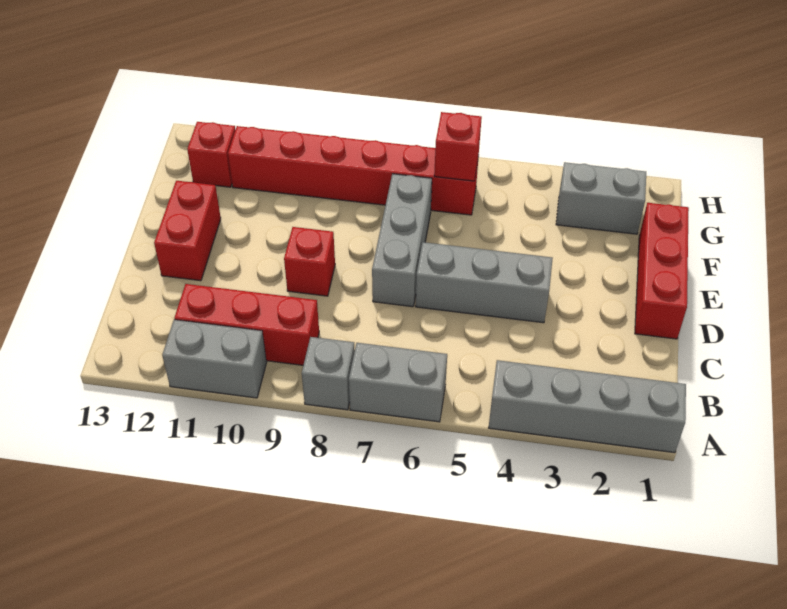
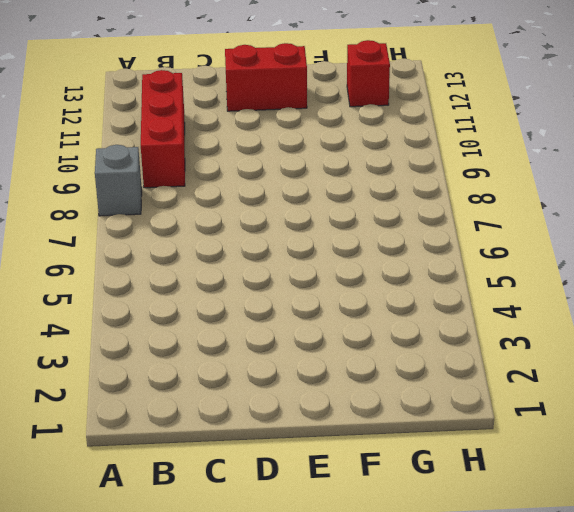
none -> grey brick A1:A4 level 1
none -> grey brick A6:A7 level 1
none -> grey brick A10:A11 level 1

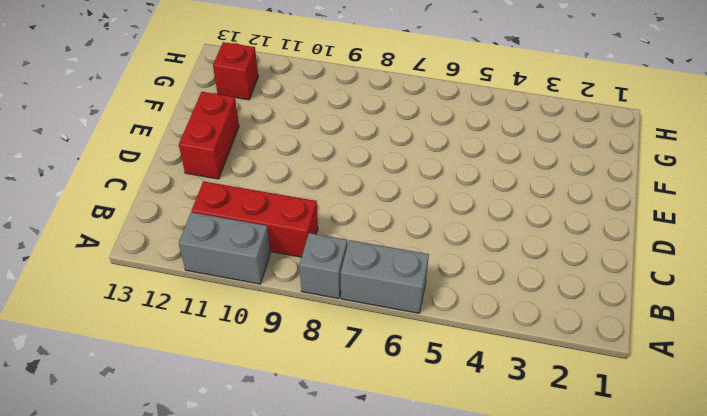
none -> grey brick A1:A4 level 1
none -> red brick D1:F1 level 1
none -> grey brick D4:D6 level 1

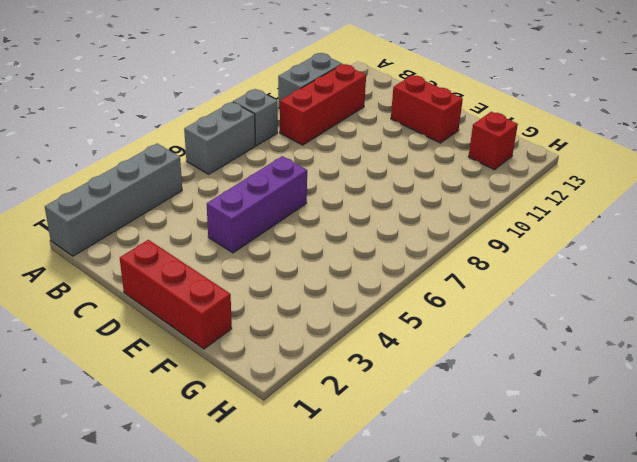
purple brick D4:D6 level 1 -> grey brick D4:D6 level 1
none -> grey brick D7:F7 level 1
none -> red brick D9 level 1
none -> grey brick G2:G3 level 1

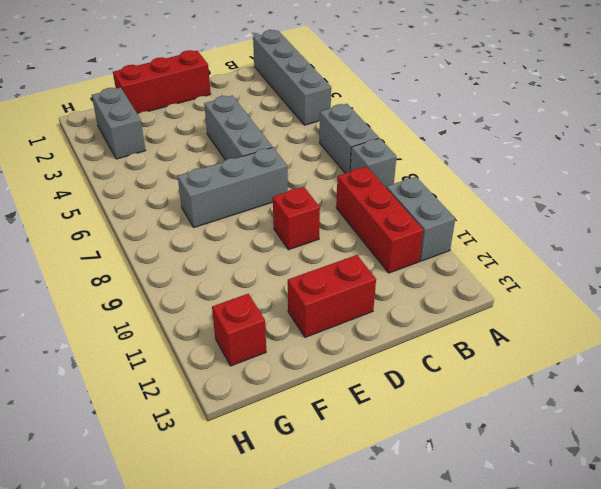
none -> red brick G6:G11 level 1
none -> red brick G6 level 2

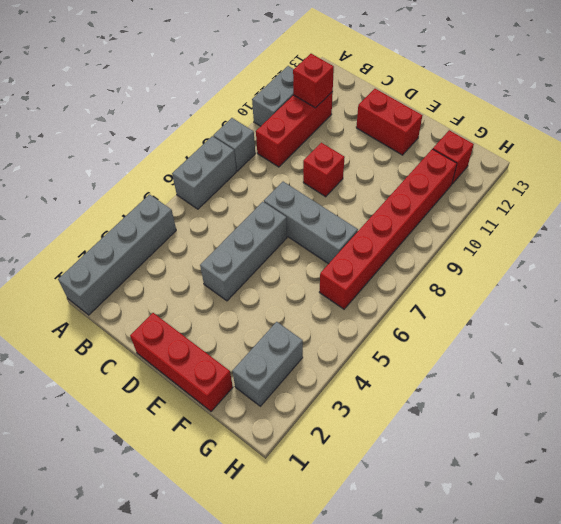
red brick B11 level 2 -> red brick G6 level 2

